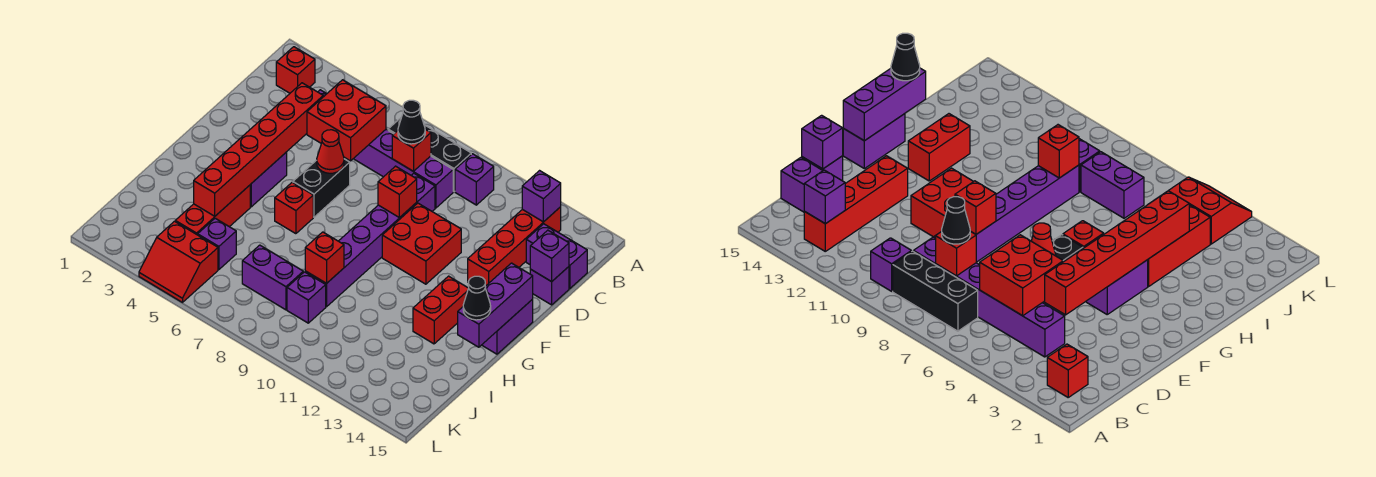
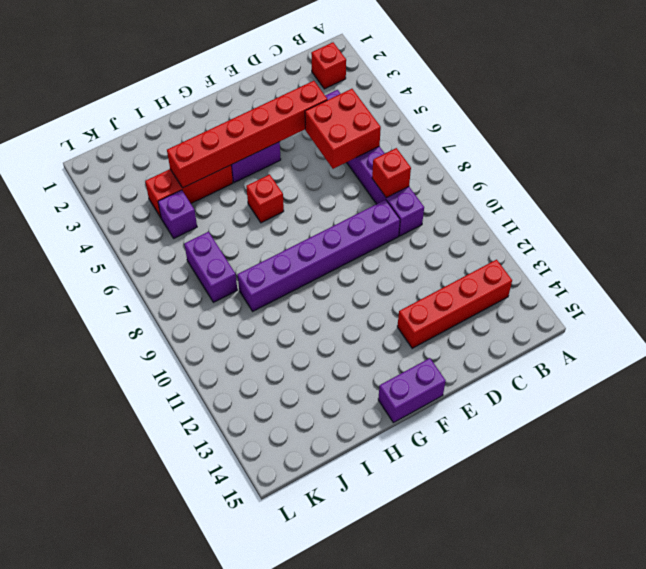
none -> black brick B7:B9 level 1
none -> purple brick B10 level 1
none -> purple brick C14:C15 level 1
none -> purple brick D15 level 1

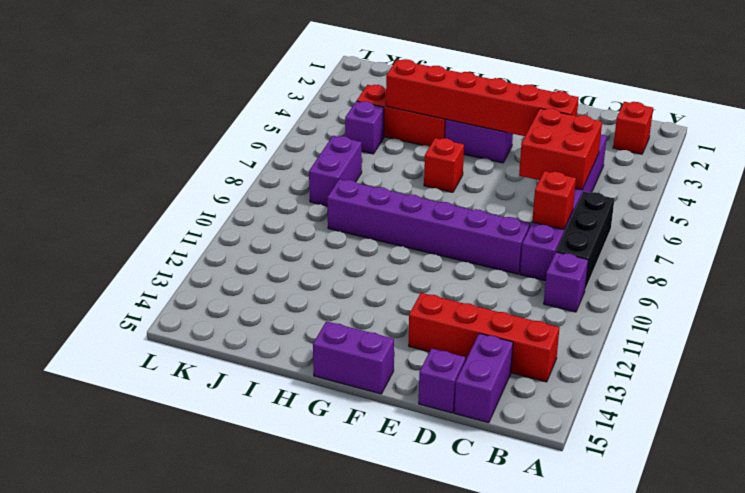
none -> black brick E6:F6 level 1
none -> red brick E10:F11 level 1
none -> red brick G13:H13 level 1
none -> purple brick J9 level 1

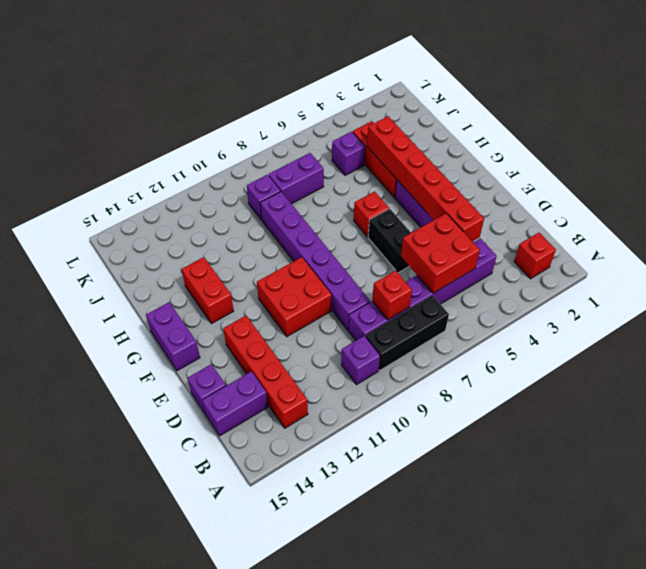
none -> red slope K4:L5 level 1 top K
none -> purple brick B13 level 2
none -> purple brick D15 level 2
none -> red cone E6 level 2

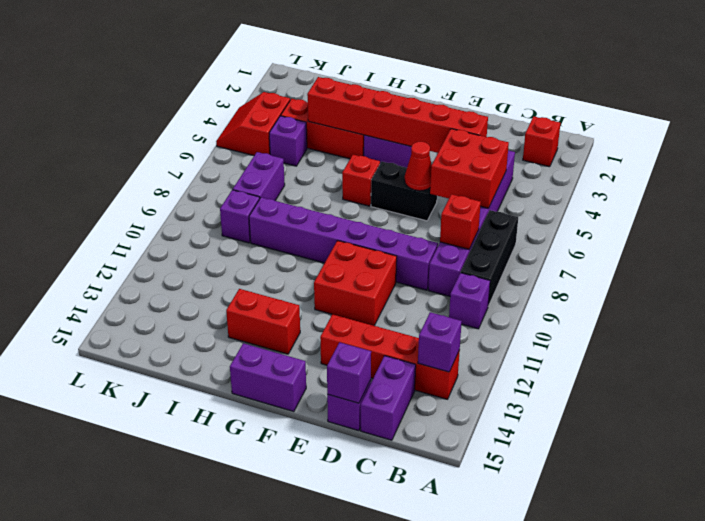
none -> red brick E9 level 2
none -> purple brick F15:H15 level 2
none -> red brick I9 level 2
none -> black cone C8 level 3

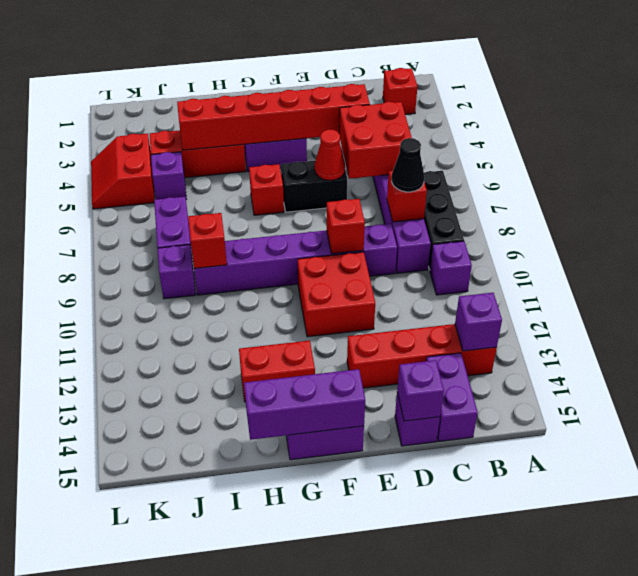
none -> black cone H15 level 3

